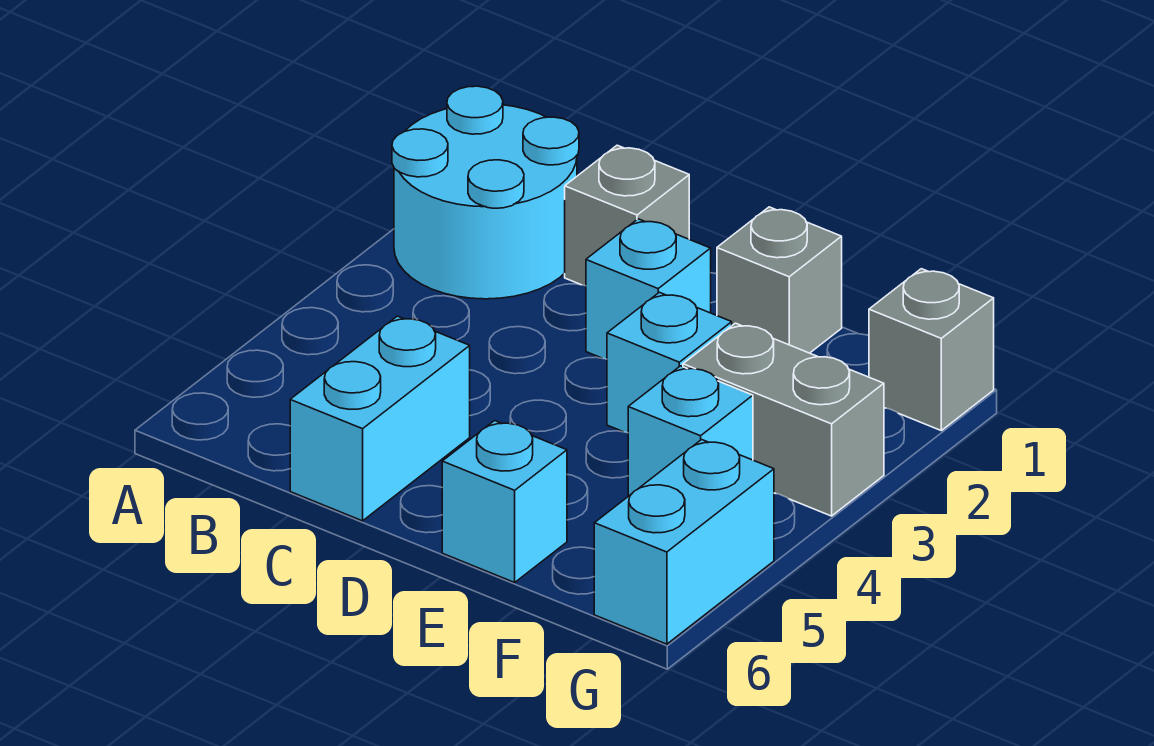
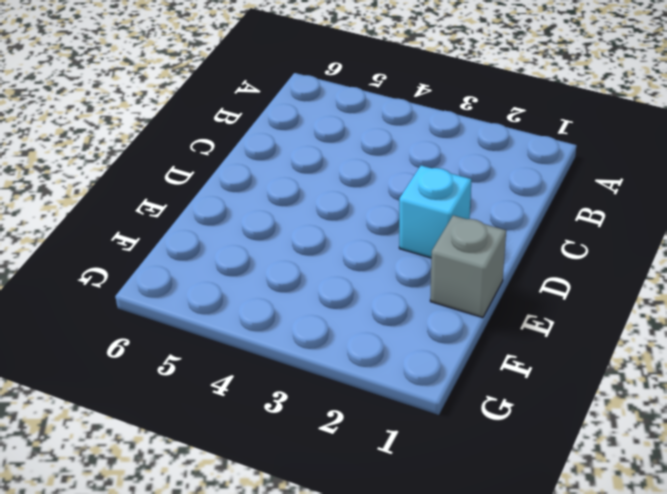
none -> cyan round brick A1:B2 level 1
none -> grey brick C1 level 1

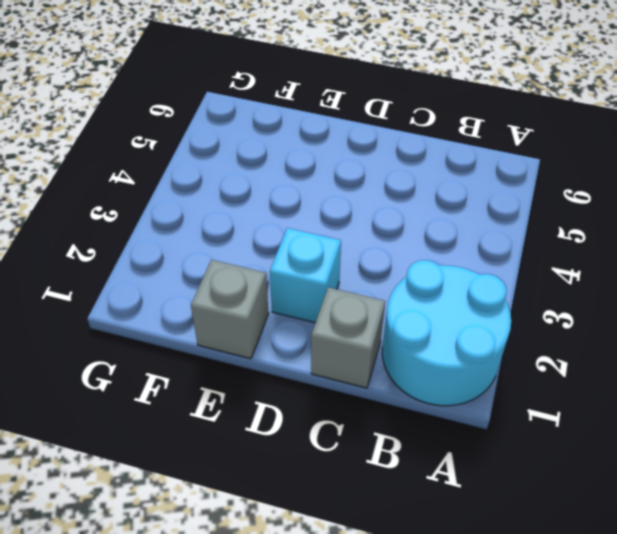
none -> cyan brick C5:C6 level 1
none -> cyan brick E3 level 1

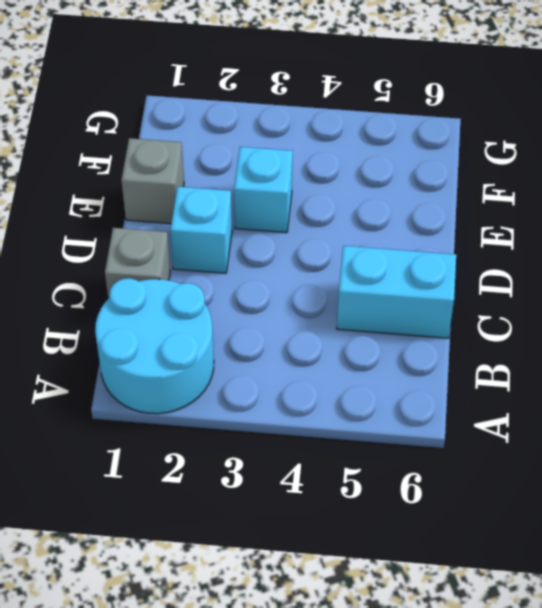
none -> cyan brick E6 level 1
none -> grey brick F3:G3 level 1

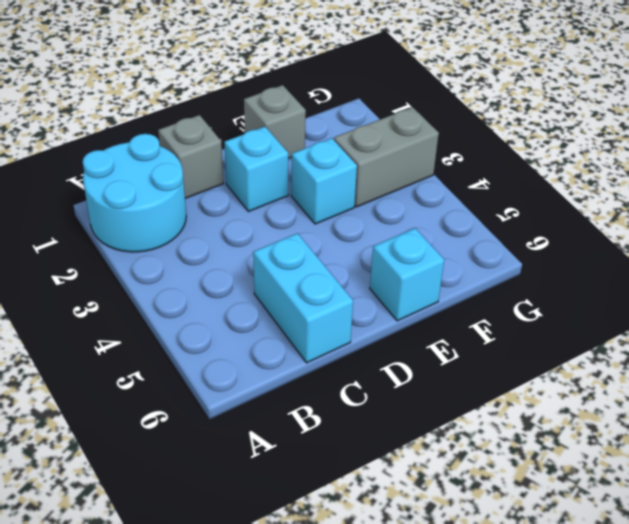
none -> cyan brick F4 level 1
none -> grey brick G1 level 1

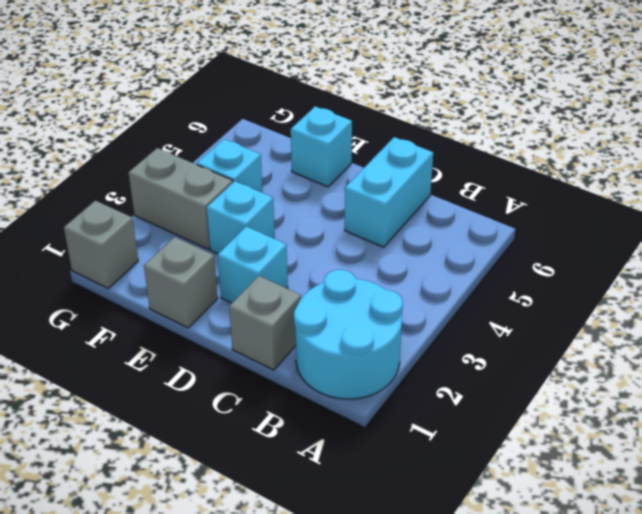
none -> cyan brick G5:G6 level 1

